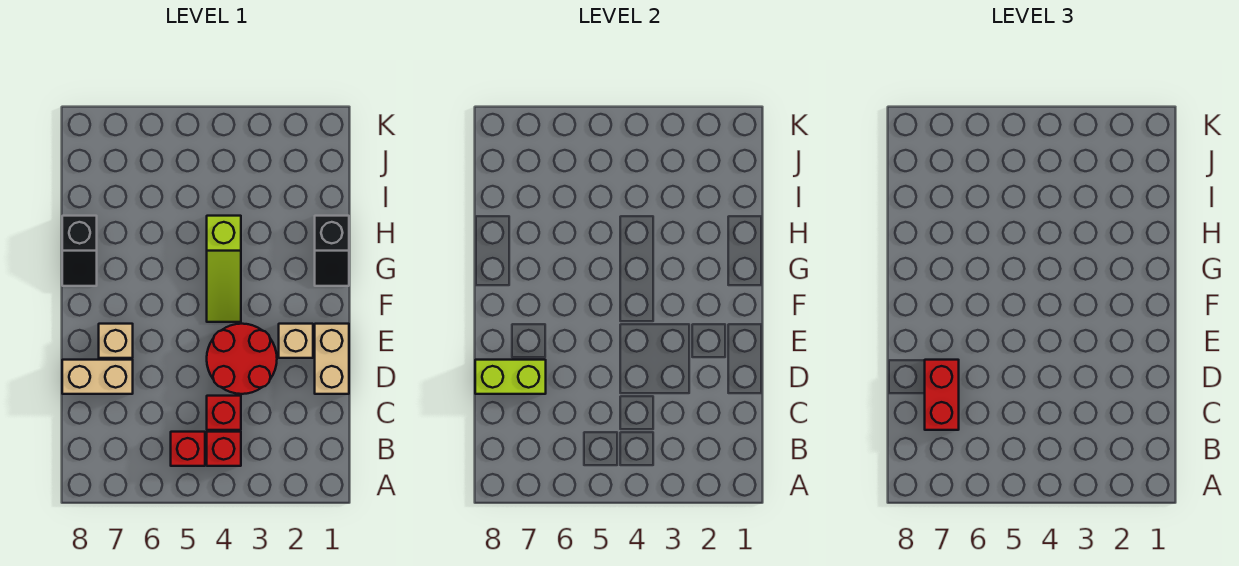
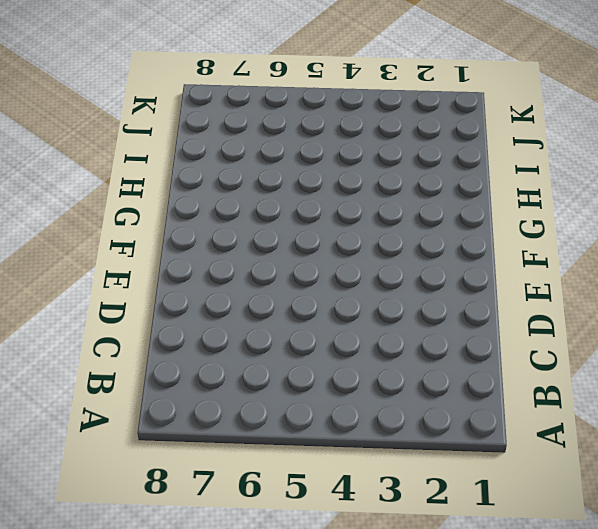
none -> red brick B4 level 1
none -> red brick B5 level 1
none -> red brick C4 level 1

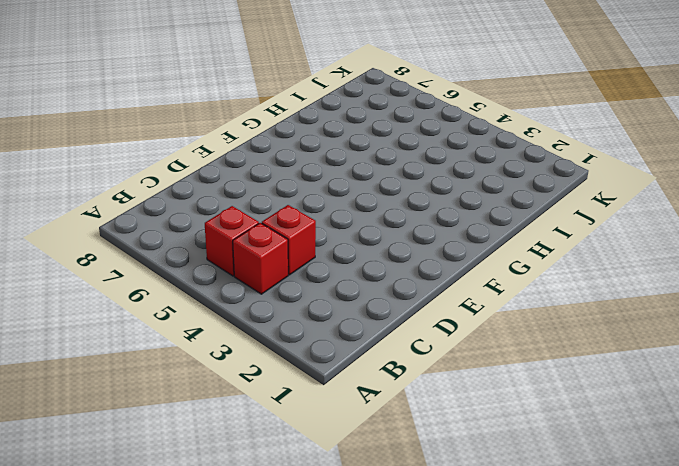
none -> tan brick D1:E1 level 1
none -> red round brick D3:E4 level 1
none -> tan brick D7:D8 level 1

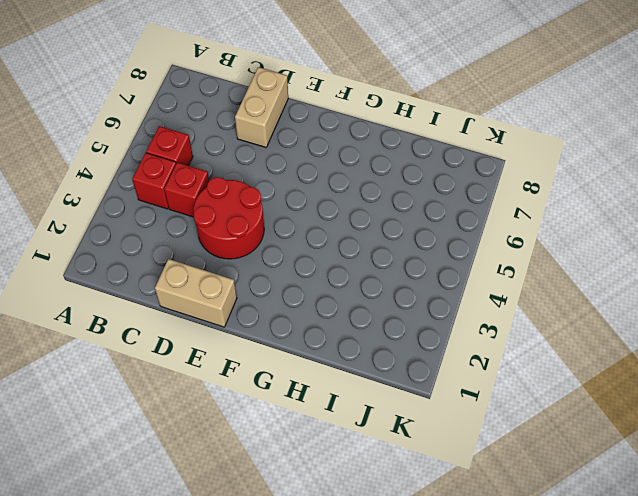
none -> tan brick E2 level 1
none -> tan brick E7 level 1
none -> lime slope F4:H4 level 1 top H

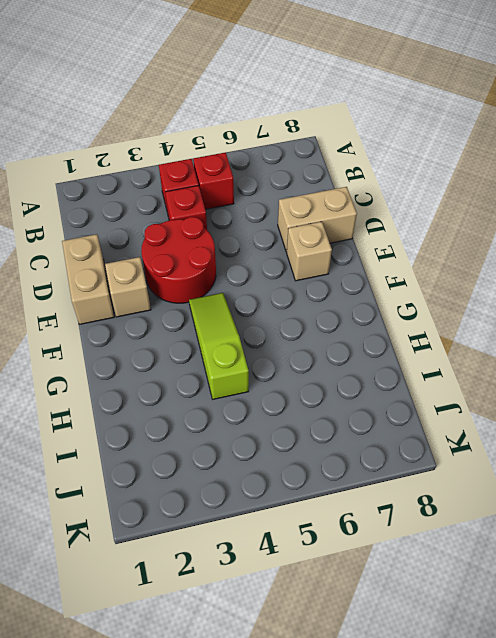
none -> black slope G1:H1 level 1 top H
none -> black slope G8:H8 level 1 top H
none -> lime brick D7:D8 level 2

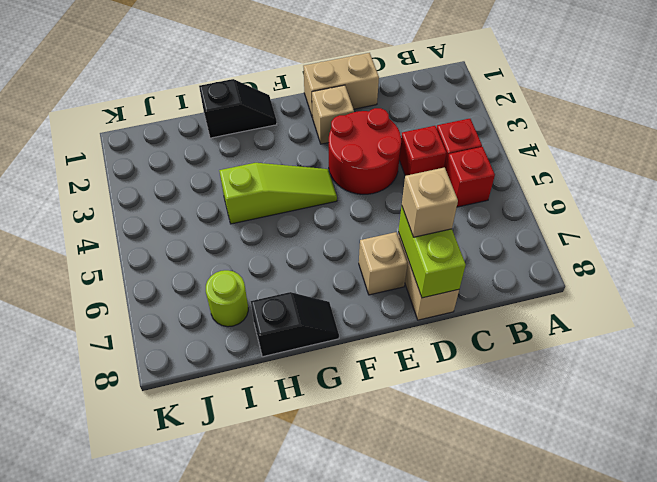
tan brick D7 level 3 -> red brick C7:D7 level 3
lime round brick I7 level 1 -> none

